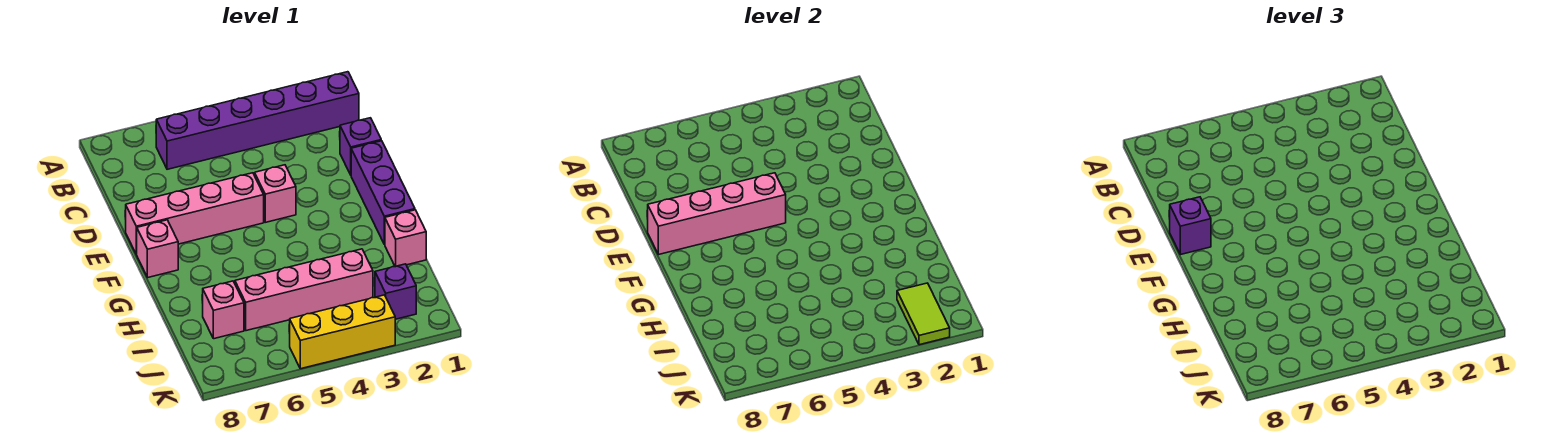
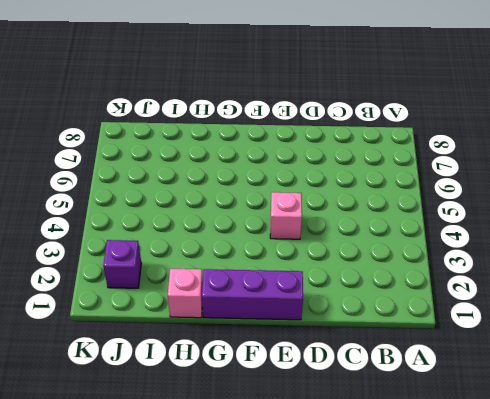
none -> purple brick B1:B6 level 1
none -> purple brick D1 level 1
none -> pink brick E5:E8 level 1

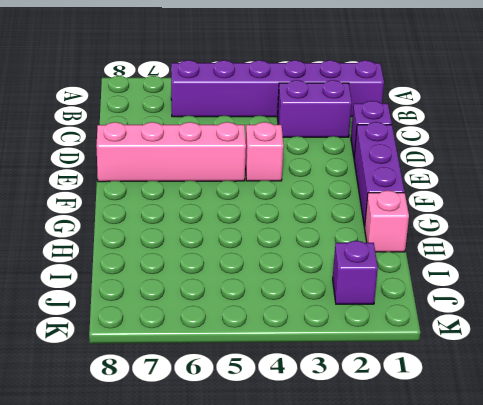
purple brick C2:C3 level 1 -> none
none -> pink brick F8 level 1
none -> pink brick I3:I6 level 1
none -> pink brick I7 level 1

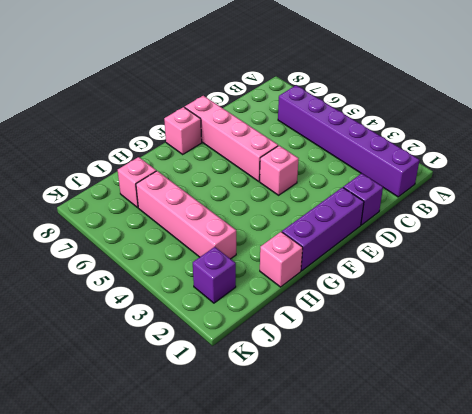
none -> yellow brick K3:K5 level 1
none -> pink brick E5:E8 level 2
none -> lime tile J2:K2 level 2

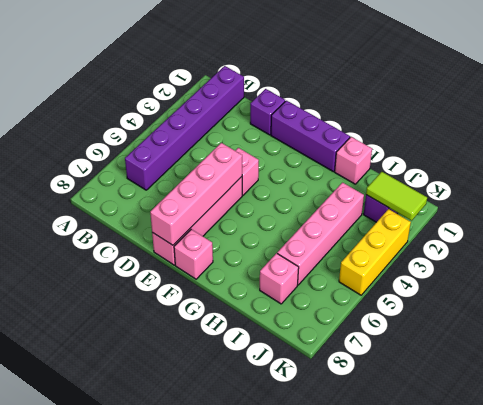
none -> purple brick E8 level 3

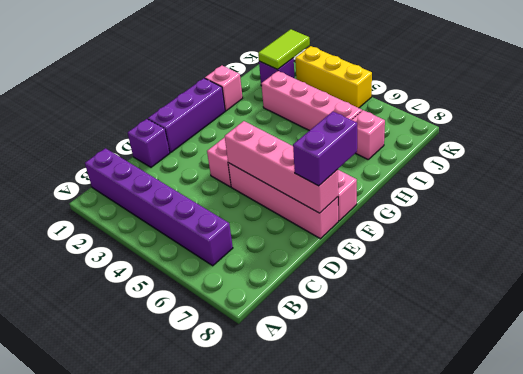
purple brick E8:F8 level 3 -> purple brick E8 level 3

